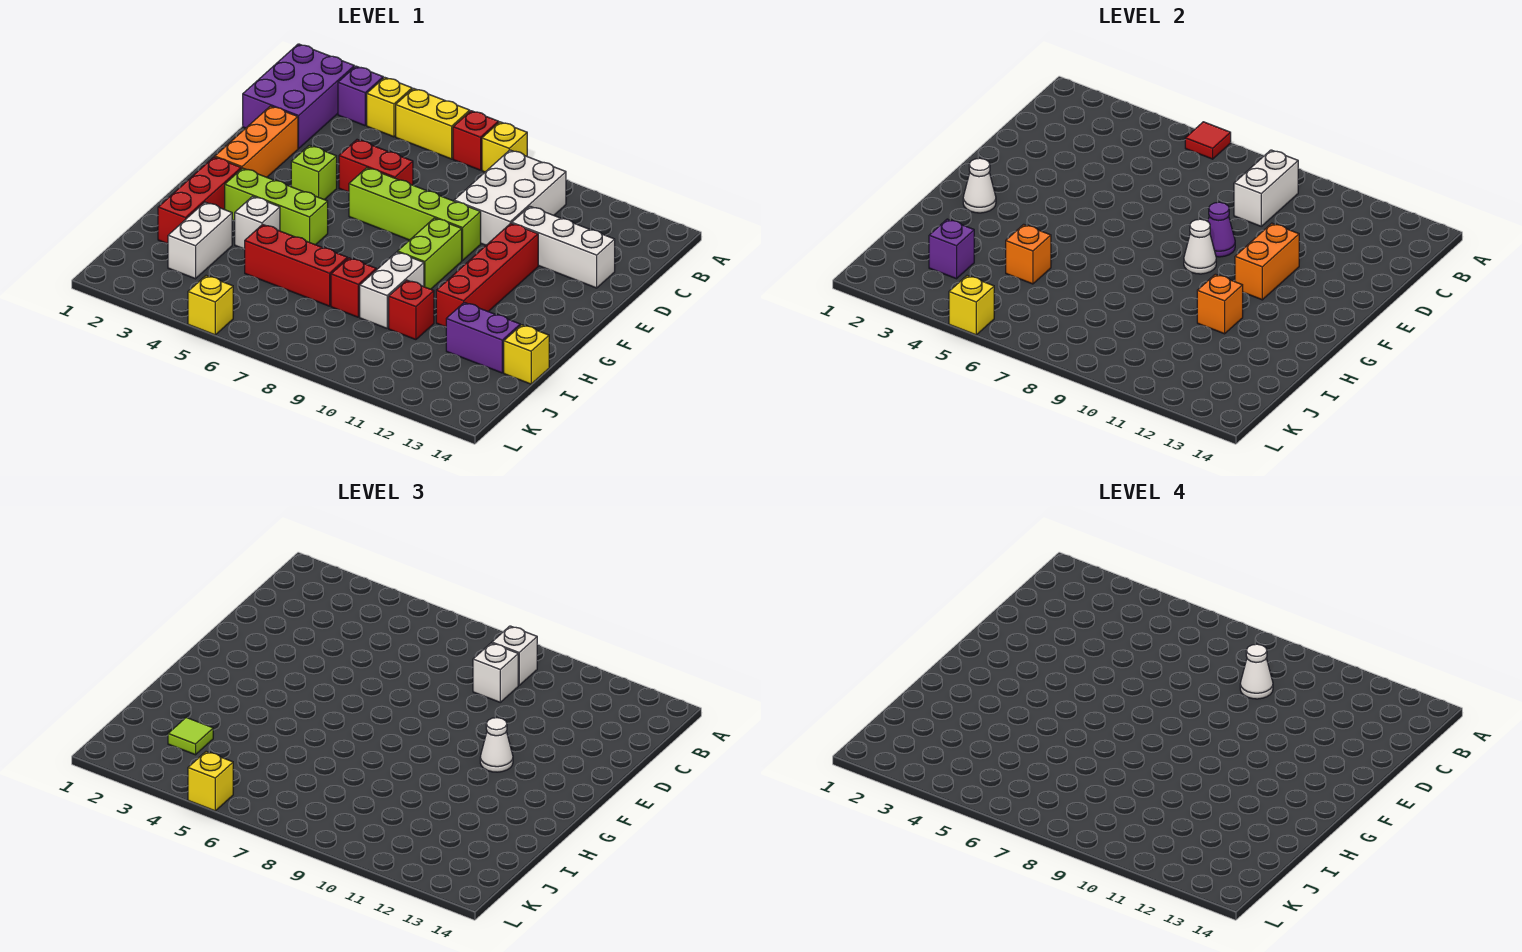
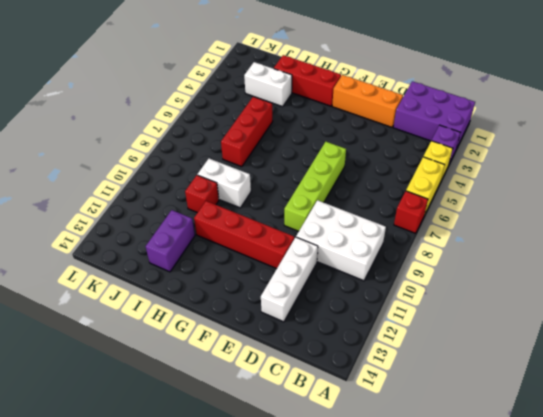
none -> yellow brick A8 level 1
none -> red brick D5:D6 level 1
none -> lime brick E4 level 1
none -> lime brick F9:G9 level 1

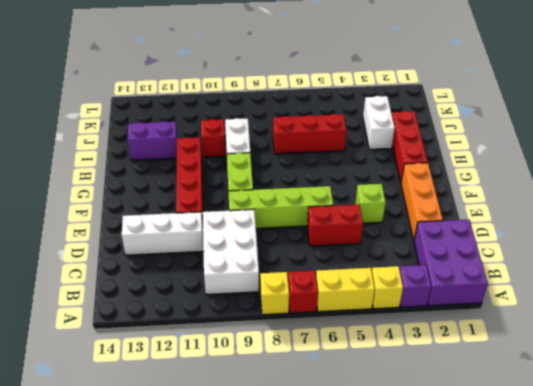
none -> lime brick G3:G5 level 1
none -> white brick H4 level 1
none -> red brick I8 level 1
none -> yellow brick I14 level 1

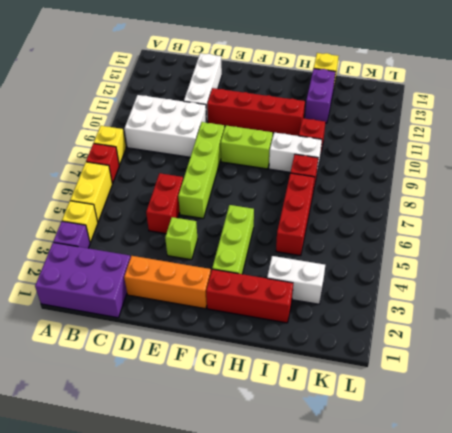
none -> white brick H4 level 1
none -> yellow brick L5 level 1
none -> red tile A6 level 2
none -> white brick B9:C9 level 2

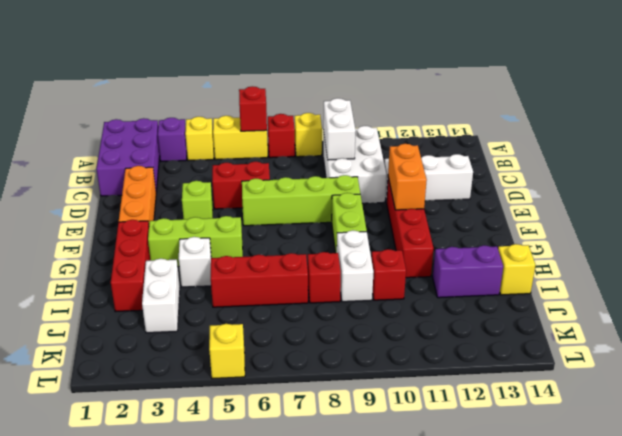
red brick A6 level 2 -> red tile A6 level 2
none -> purple cone E9 level 2
none -> white cone F9 level 2
none -> white cone G2 level 2
none -> orange brick H11 level 2

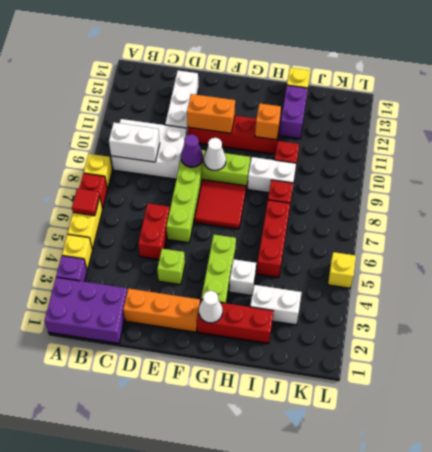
red tile F7:G8 level 1 -> none
none -> orange brick I5 level 2
none -> purple brick J3 level 2
none -> yellow brick L5 level 2
none -> white brick B9 level 3

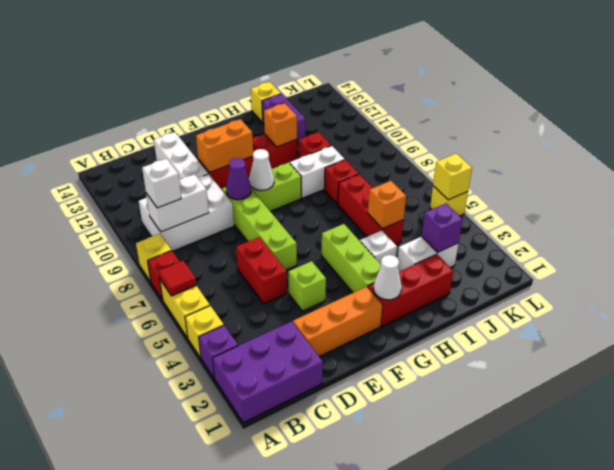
none -> white brick C9 level 3
none -> white cone F11 level 3
none -> lime tile J3 level 3
none -> yellow brick L5 level 3

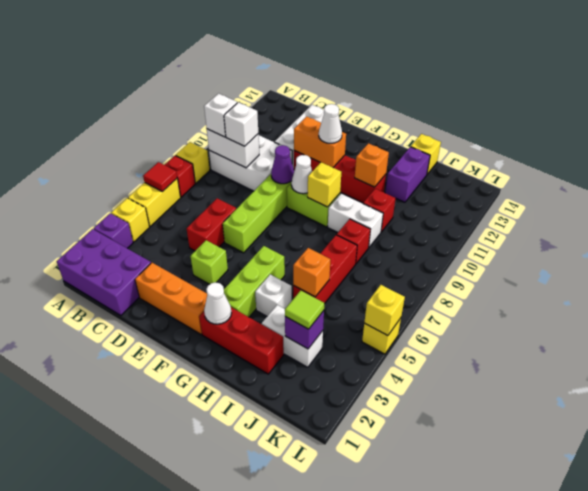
yellow brick G9 level 2 -> yellow brick L5 level 3
none -> white cone C9 level 4

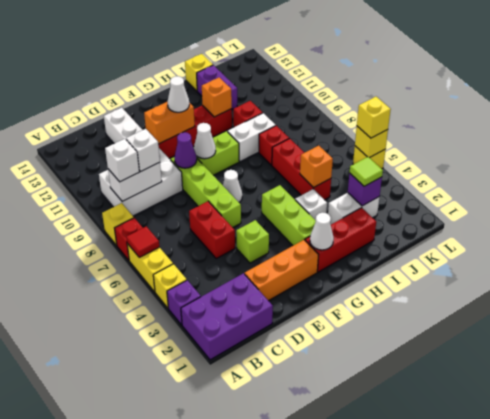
white cone F7 level 1 -> white cone C9 level 4

